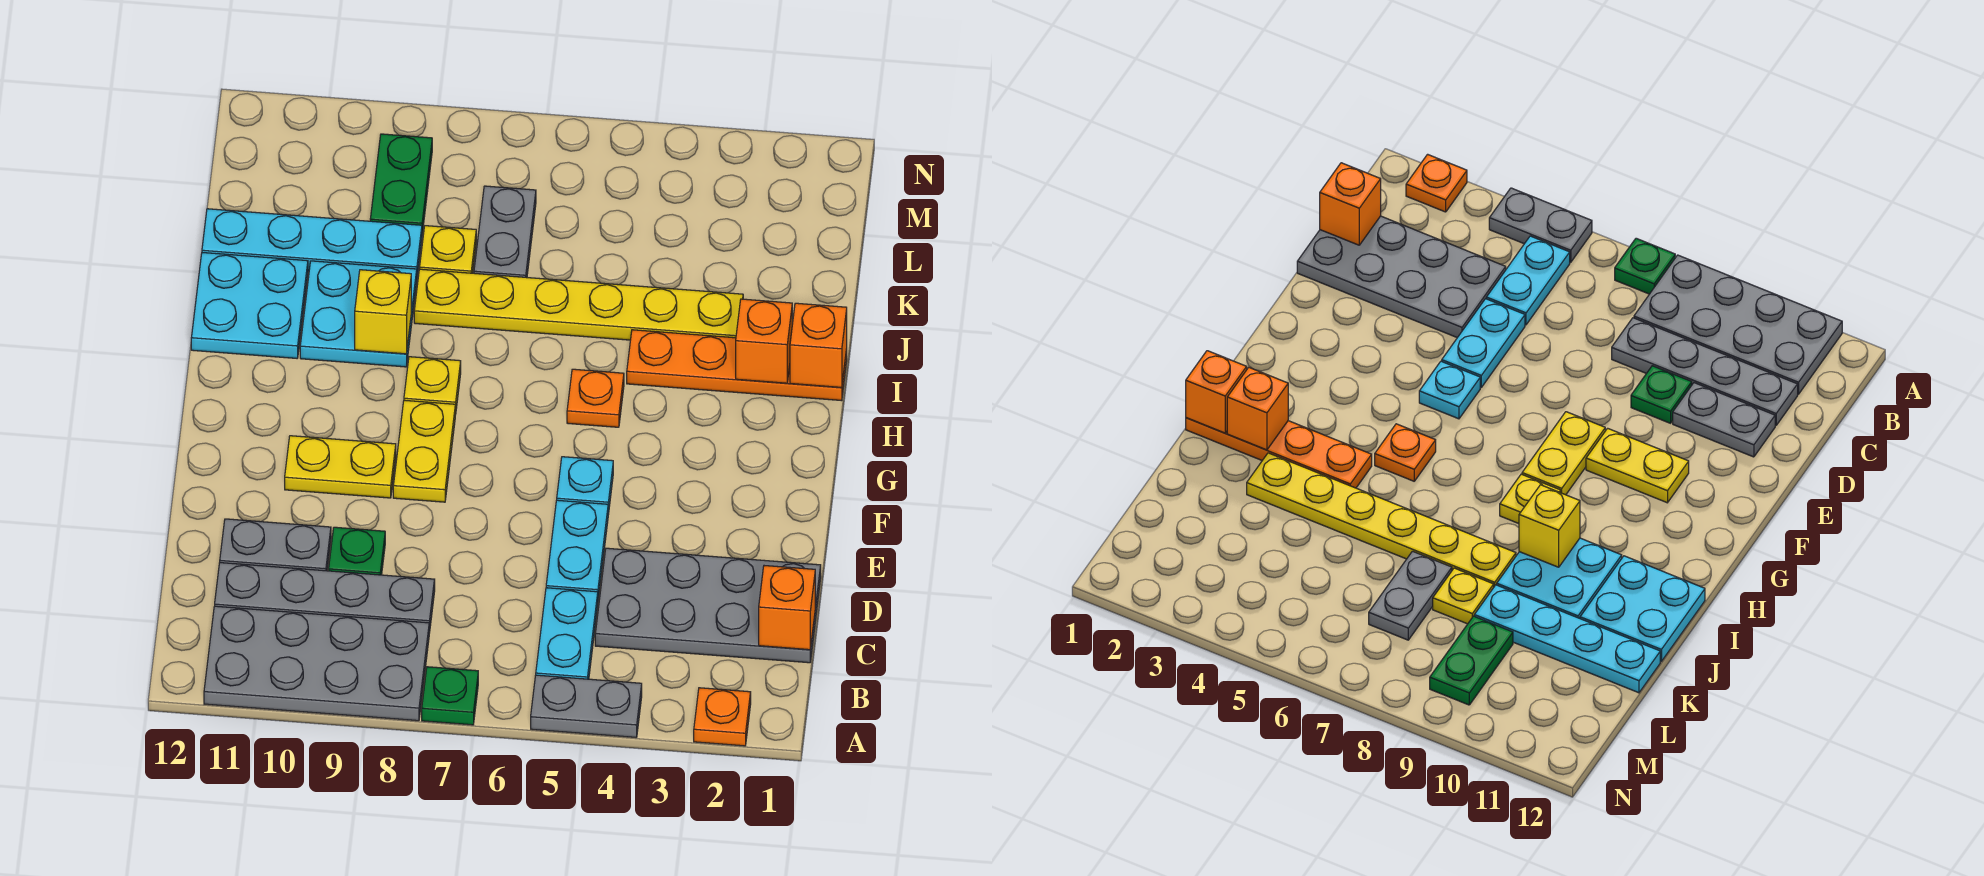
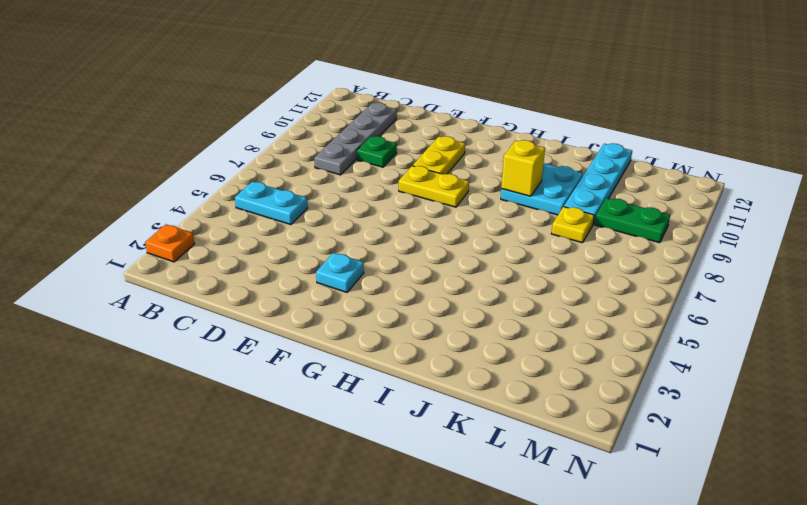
cyan plate F3 level 1 -> cyan plate F5 level 1
none -> grey plate A4:A5 level 1
none -> green plate A7 level 1
none -> grey plate A8:B11 level 1

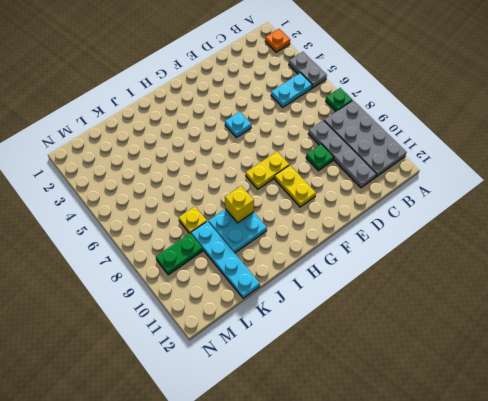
none -> grey plate C1:D4 level 1
none -> cyan plate D5:E5 level 1
none -> grey plate D10:D11 level 1

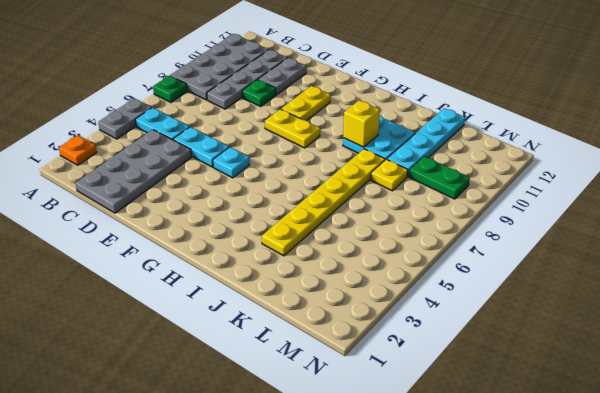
none -> orange plate H5 level 1
none -> yellow plate H8 level 1
none -> orange plate I1:I4 level 1

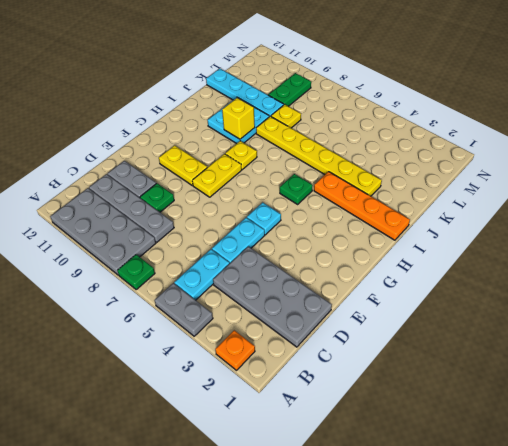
green plate H5 level 1 -> orange plate H5 level 1
none -> cyan plate I11:J12 level 1
none -> grey plate K7:L7 level 1
none -> orange brick C1 level 2

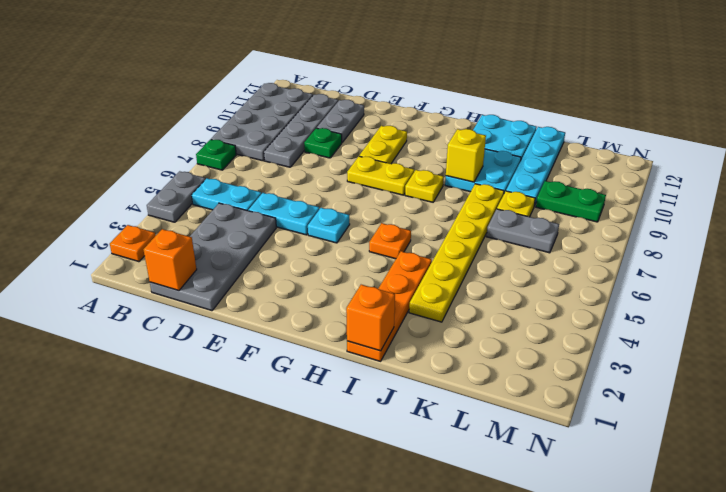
none -> orange brick I2 level 2

